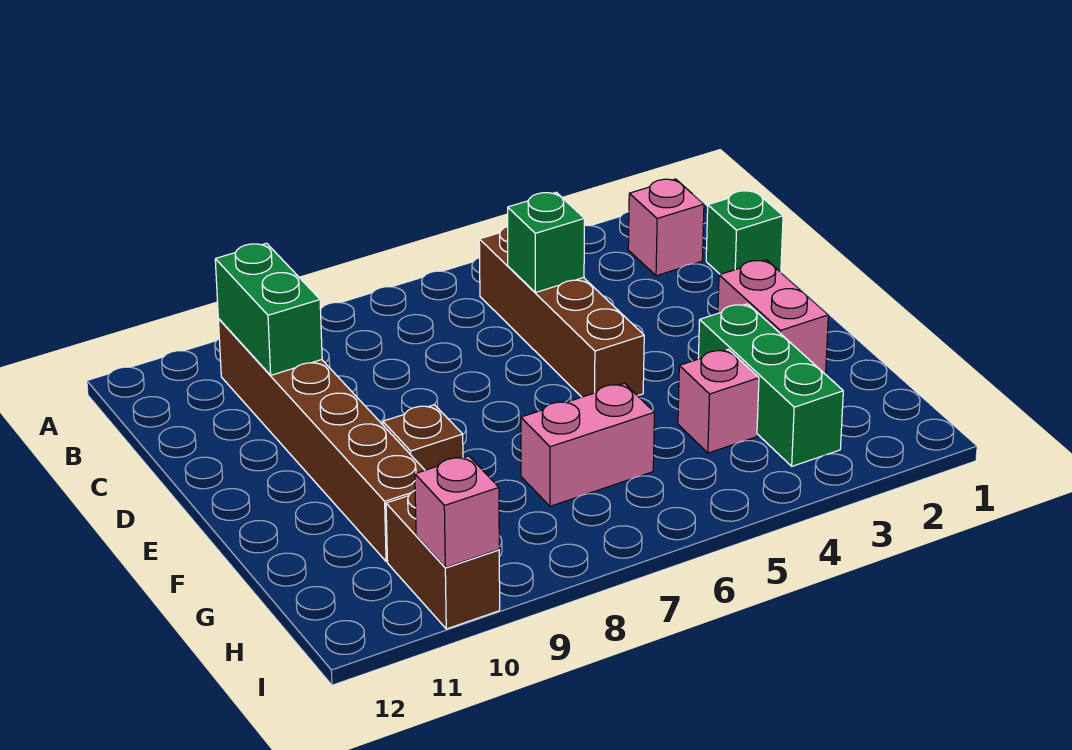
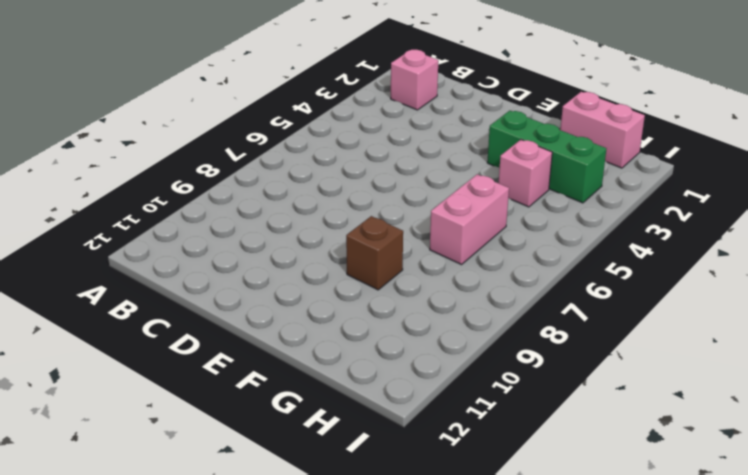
pink brick G1:H1 level 1 -> pink brick E2:F2 level 1
none -> brown brick B5:E5 level 1
none -> brown brick B10:G10 level 1
none -> green brick C1 level 1

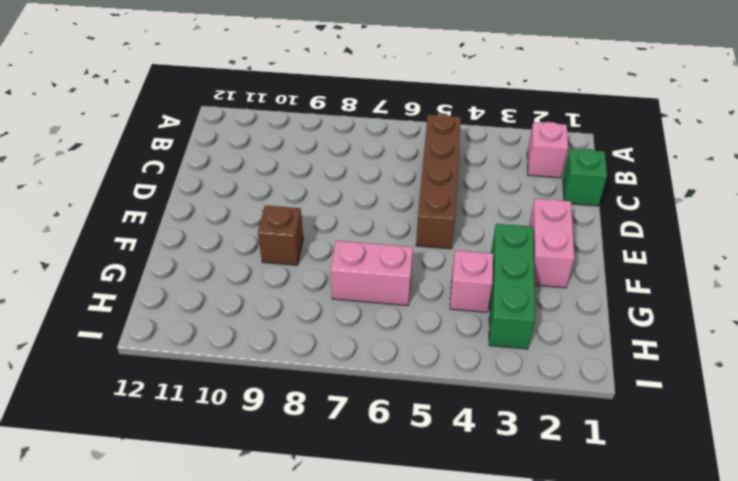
none -> brown brick B10:G10 level 1
none -> brown brick H10:I10 level 1
none -> green brick B10:C10 level 2

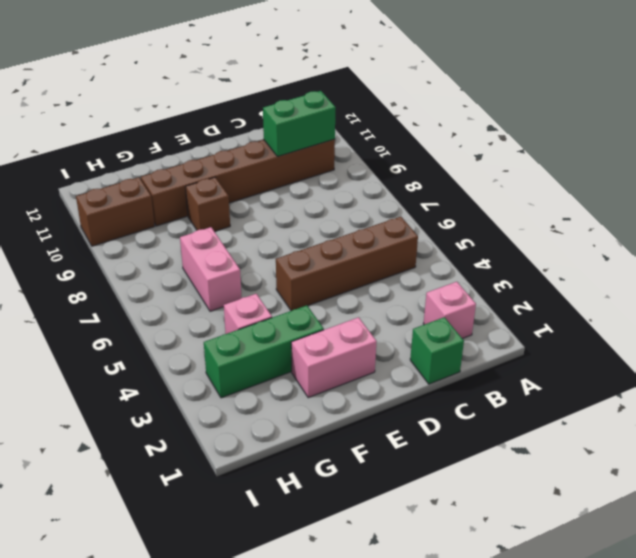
none -> green brick C5 level 2
none -> pink brick I10 level 2

